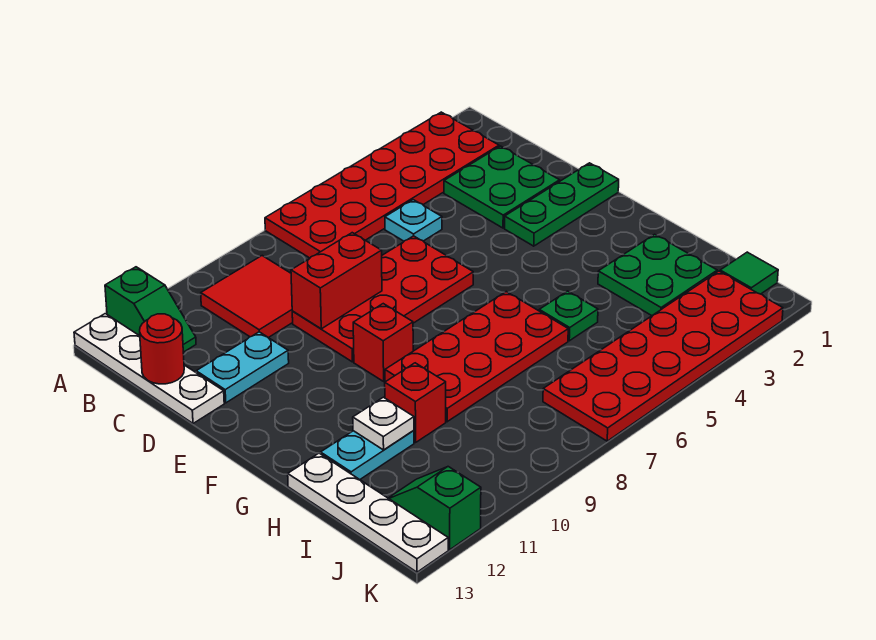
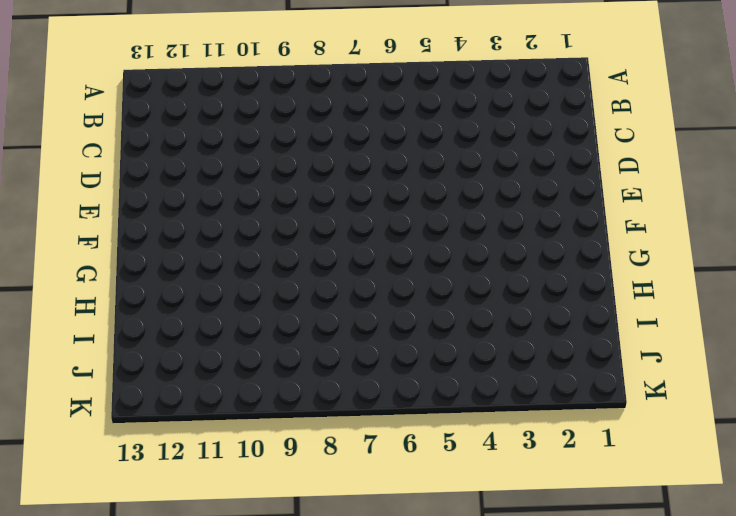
none -> red plate A2:B7 level 1
none -> green slope A12:B12 level 1 top A
none -> white plate A13:D13 level 1

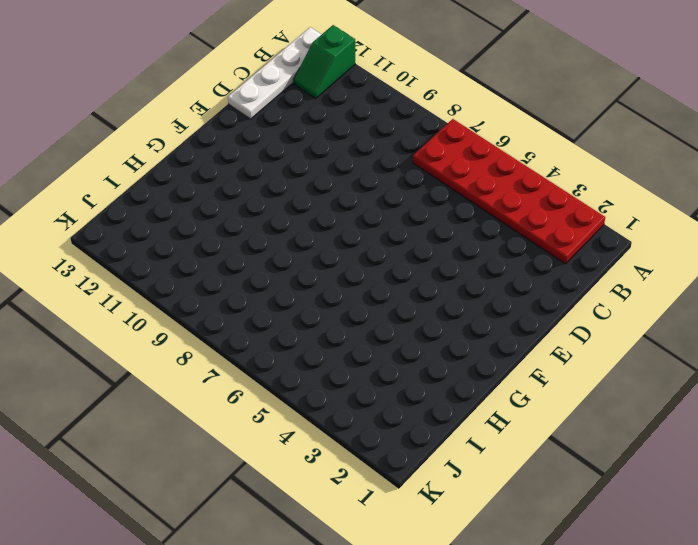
none -> red tile B9:C10 level 1
none -> green plate C2:D3 level 1
none -> cyan plate C5 level 1

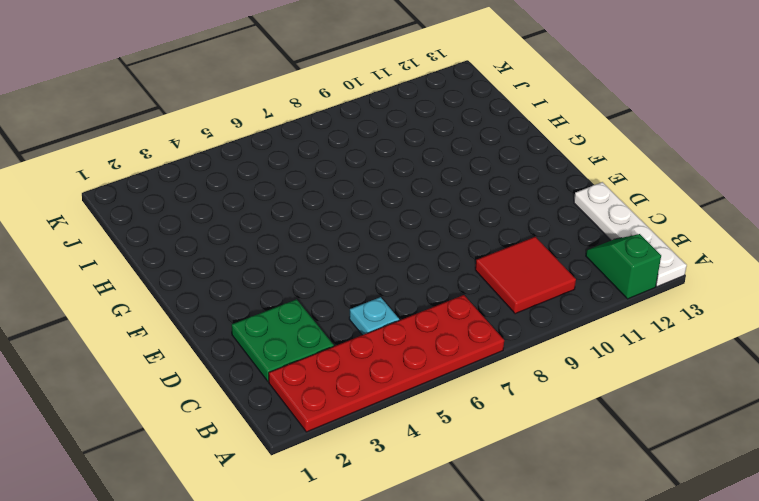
none -> red plate D6:E9 level 1
none -> cyan plate D11:D12 level 1
none -> green plate E1:E3 level 1

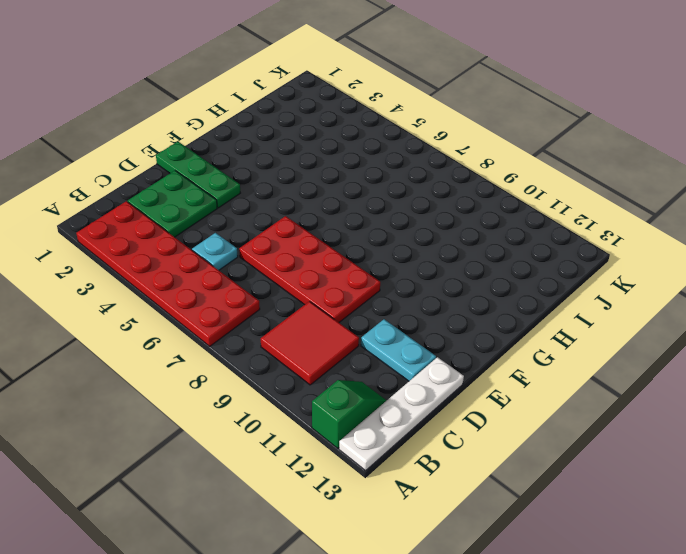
none -> red brick F9 level 1
none -> red plate G6:H9 level 1
none -> green plate H2:I3 level 1

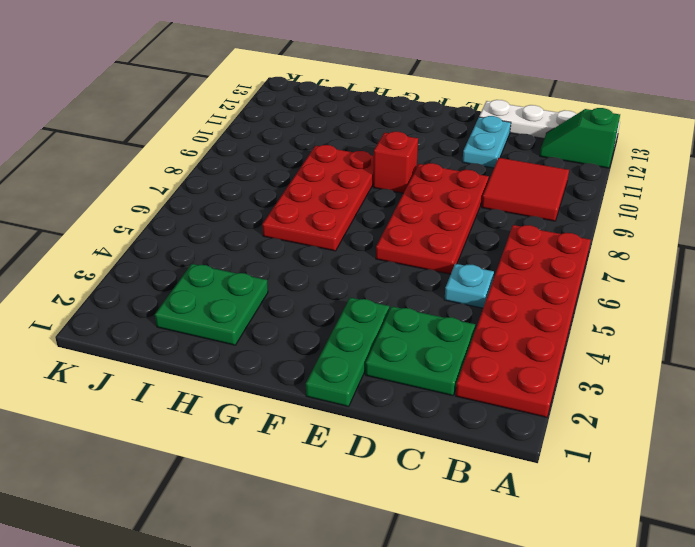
none -> green plate H5 level 1
none -> red brick H10 level 1
none -> cyan plate H11:H12 level 1

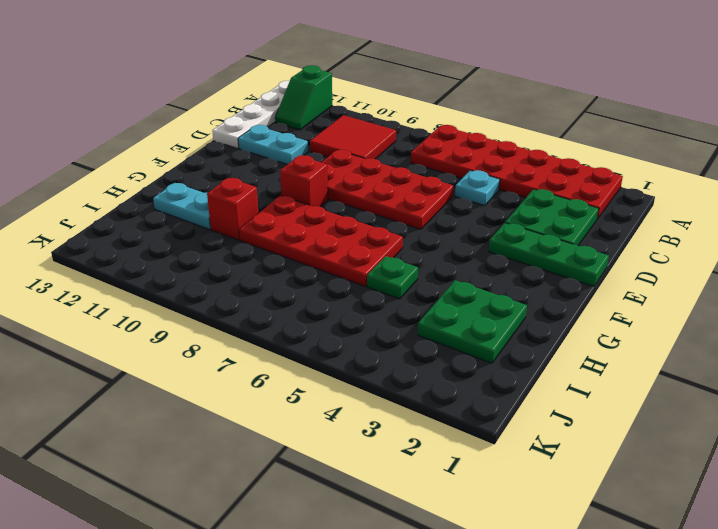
none -> white plate H13:K13 level 1
none -> green tile J1 level 1
none -> red plate J2:K7 level 1

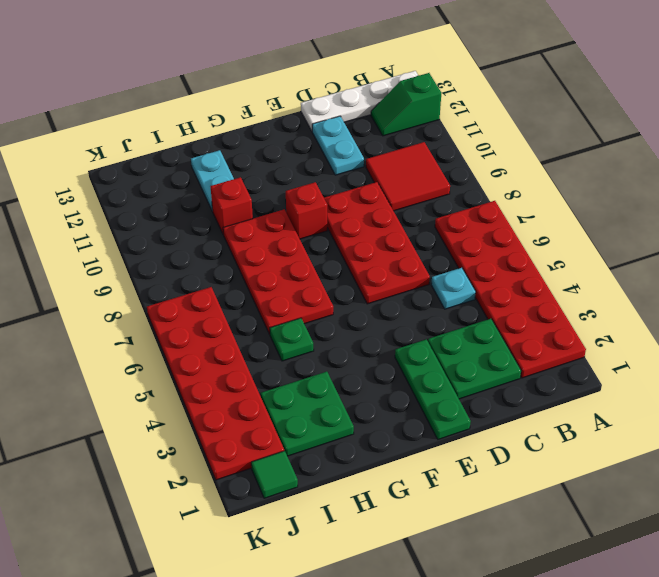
none -> white plate H13:K13 level 1
none -> green slope J12:K12 level 1 top K
none -> red round brick C13 level 2

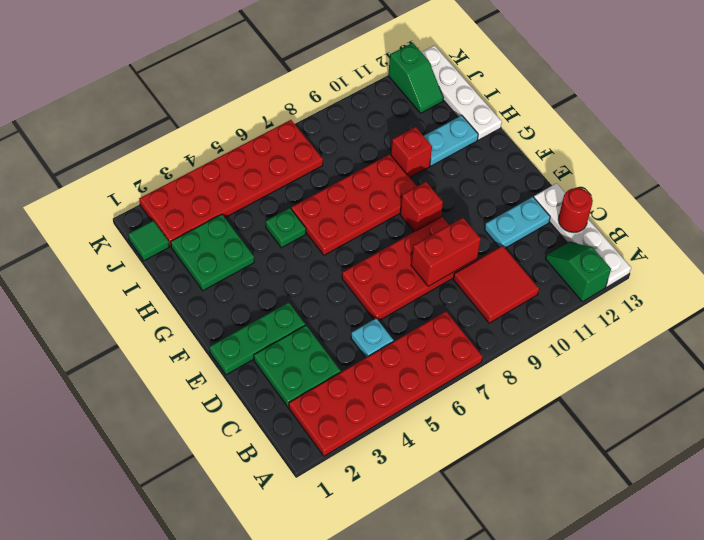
none -> white plate H11 level 2

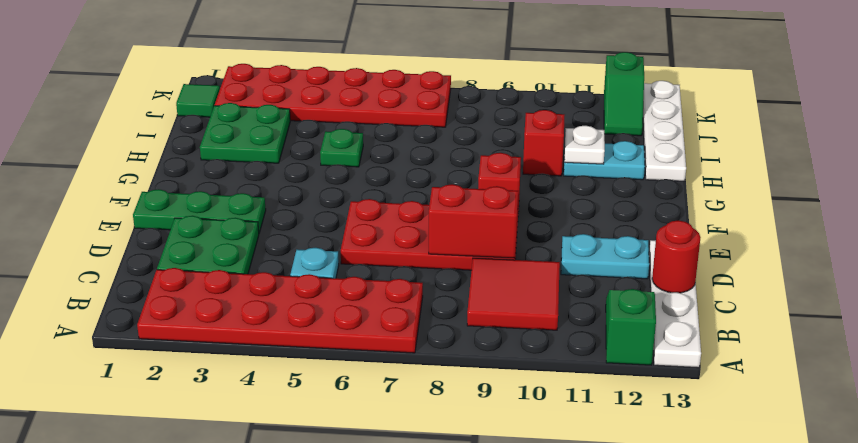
none -> red plate G6:H9 level 1

